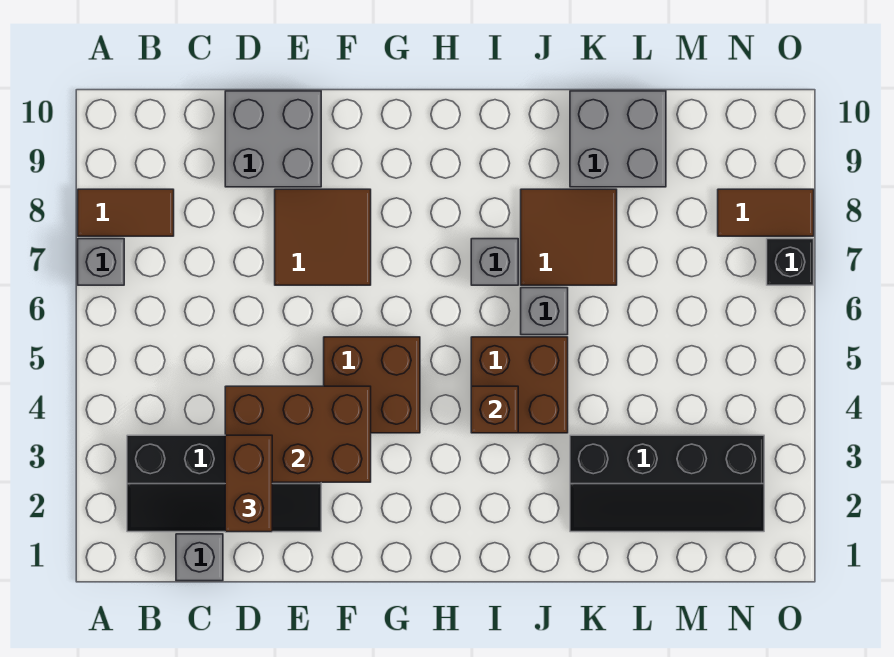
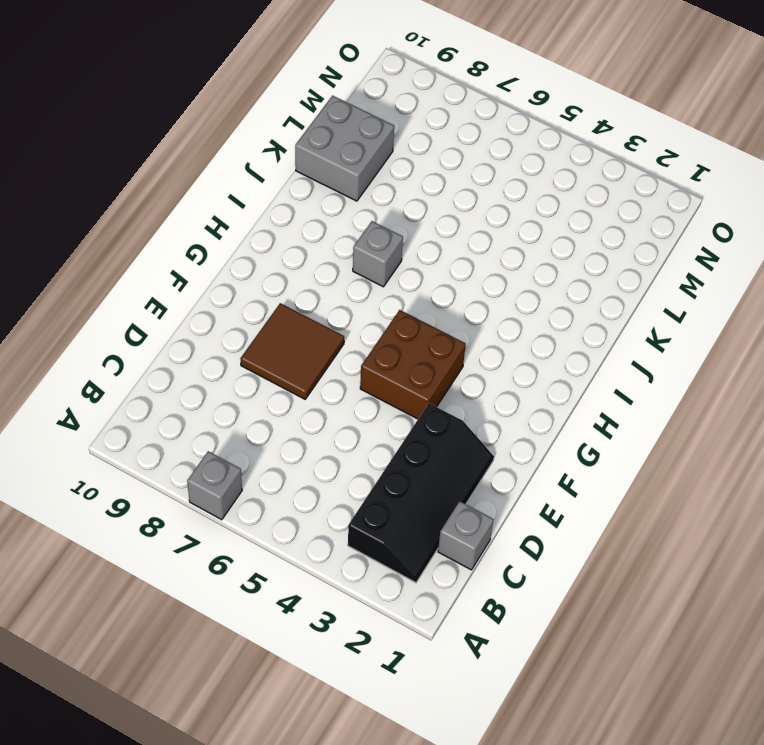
none -> brown tile A8:B8 level 1
none -> grey brick D9:E10 level 1
none -> brown brick I4:J5 level 1

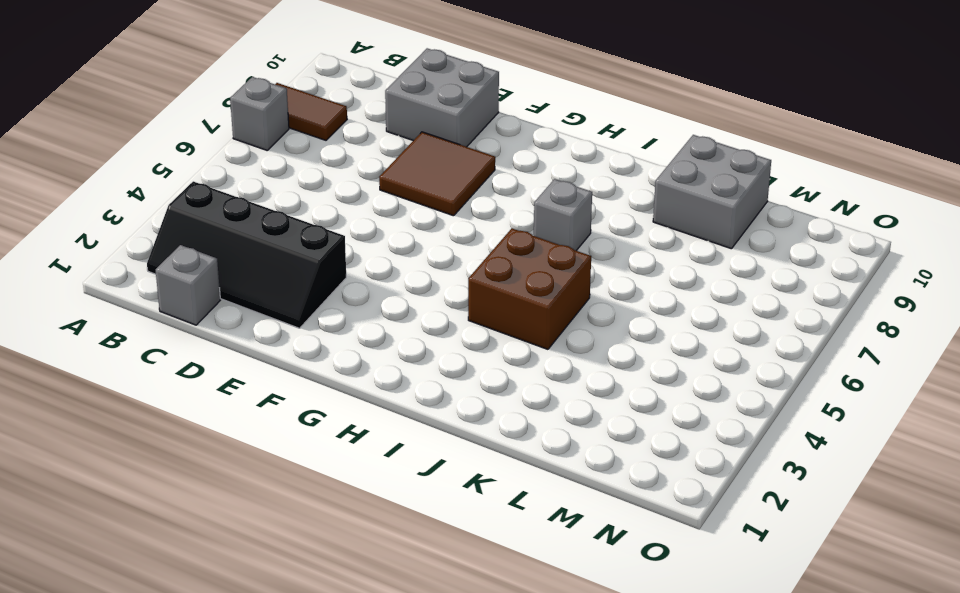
none -> brown brick F4:G5 level 1
none -> grey brick J6 level 1
none -> brown tile J7:K8 level 1

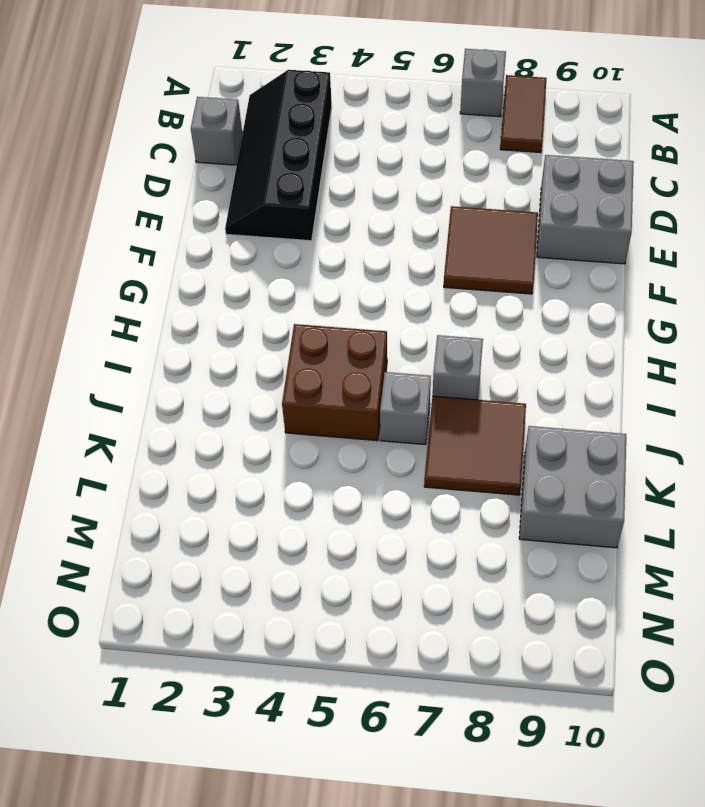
none -> brown brick F4:G5 level 1
none -> black slope K2:N3 level 1 top 3
none -> brown tile N8:O8 level 1

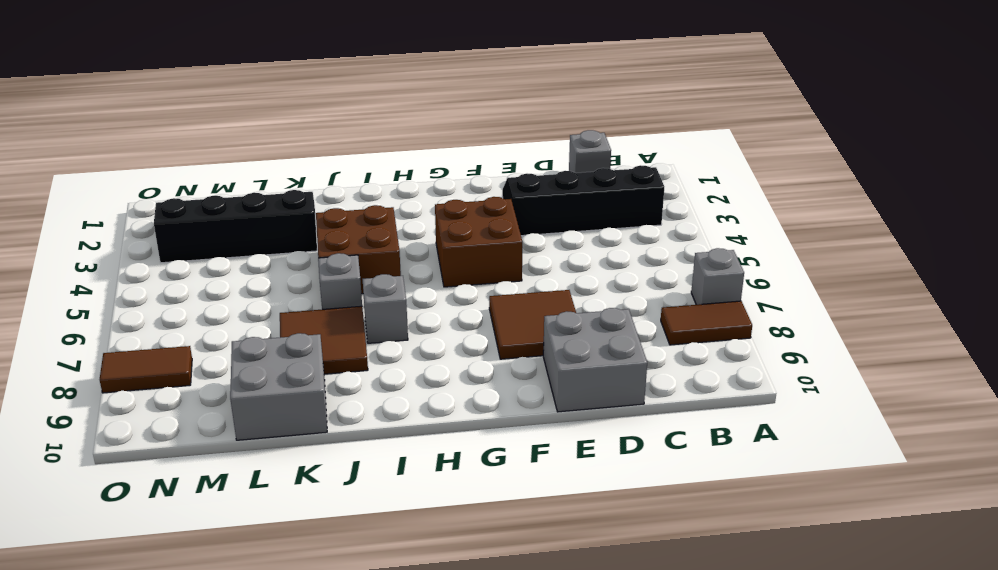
none -> black brick O7 level 1
none -> brown brick D3:F4 level 2
none -> brown brick I4 level 2

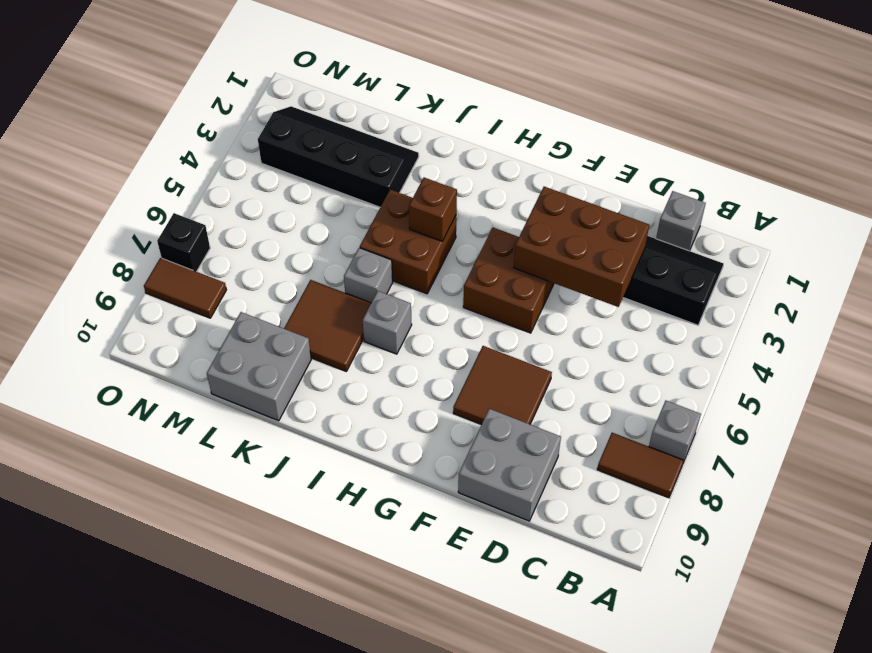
none -> brown brick D2:D3 level 3

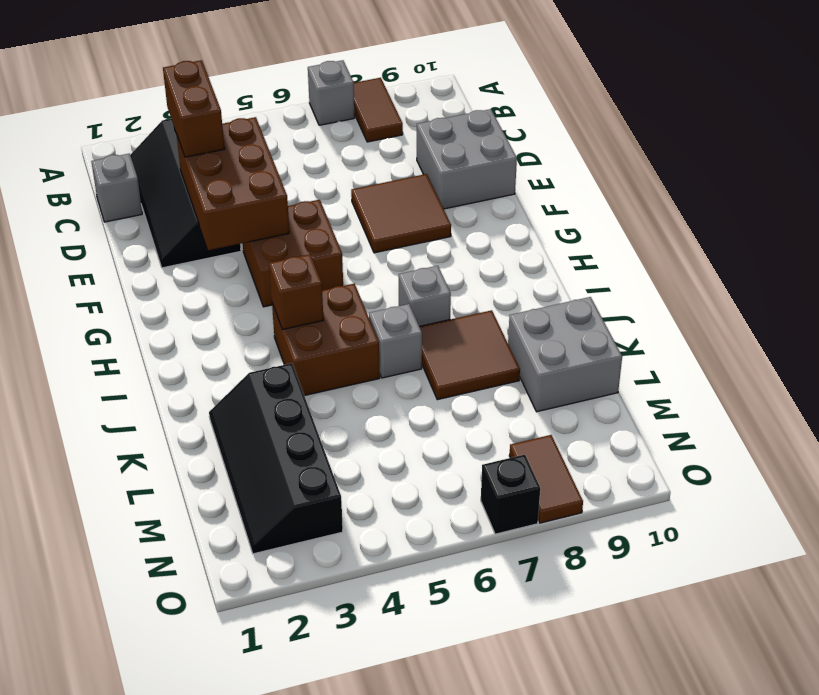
brown brick C3:D3 level 3 -> brown brick D2:D3 level 3

